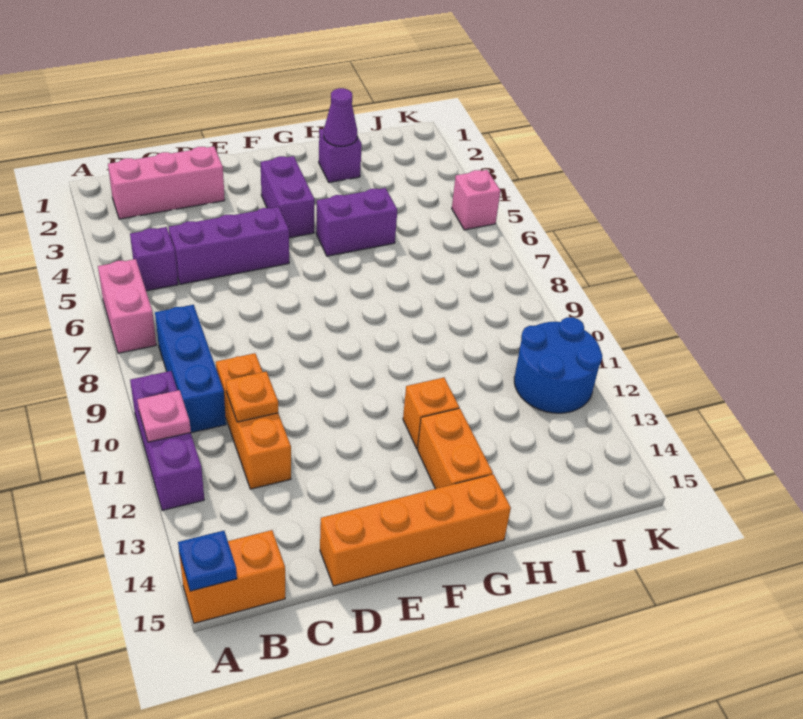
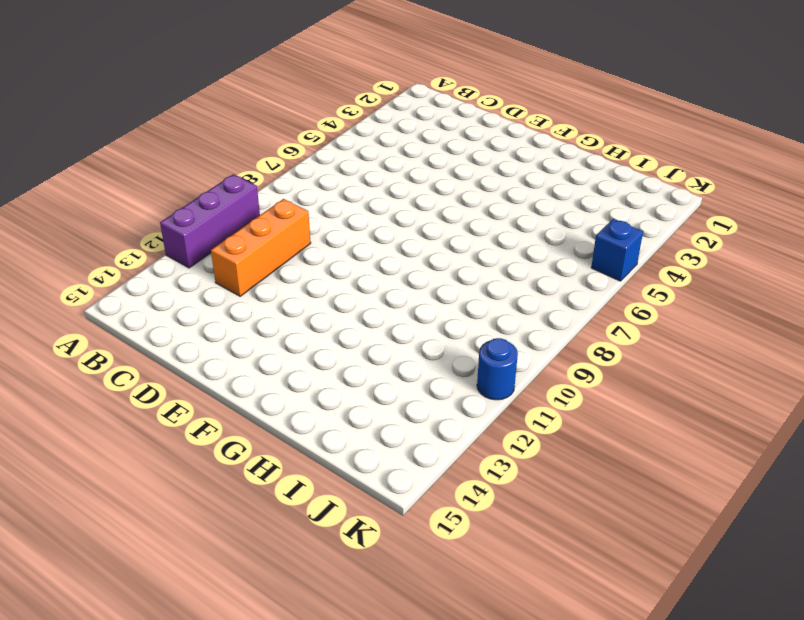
blue brick K5 level 1 -> pink brick K5 level 1
blue round brick K11 level 1 -> blue round brick J11:K12 level 1
none -> pink brick A6:A7 level 1
none -> orange brick A15:B15 level 1
none -> pink brick B2:D2 level 1

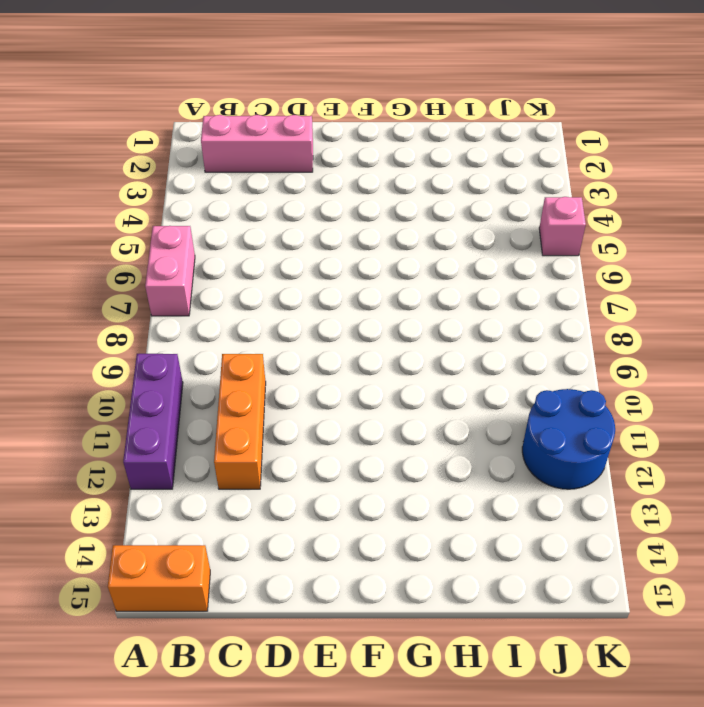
none -> purple brick B5 level 1
none -> blue brick B8:B10 level 1
none -> purple brick C5:E5 level 1

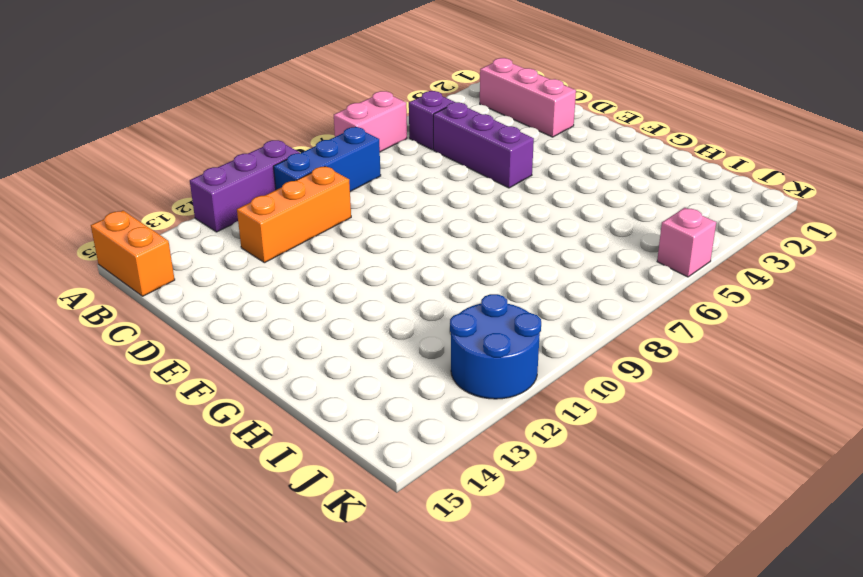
none -> orange brick D15:G15 level 1
none -> purple brick F3:F4 level 1
none -> purple brick G5:H5 level 1

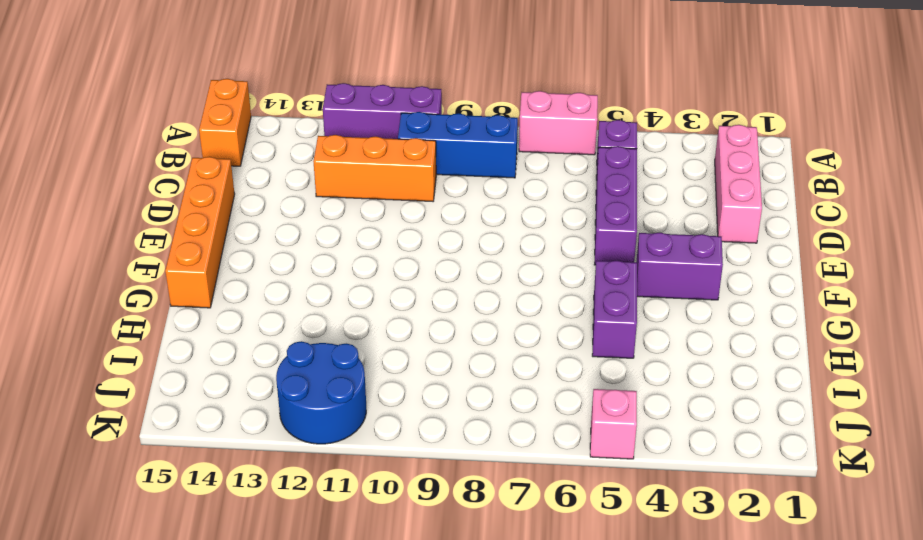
none -> orange brick G12 level 1
none -> orange brick G13:G14 level 1
none -> purple brick H2 level 1

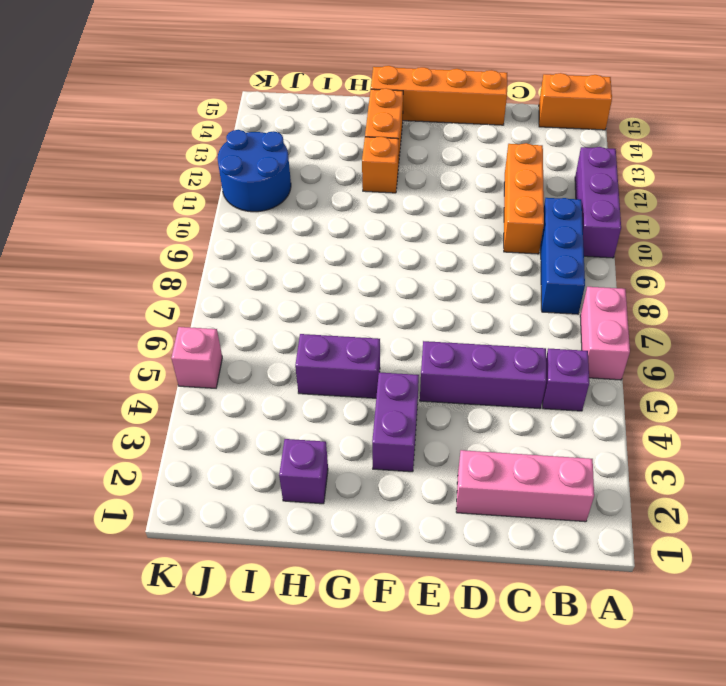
none -> pink plate A11 level 2
none -> blue plate A15 level 2
none -> orange plate C11 level 2

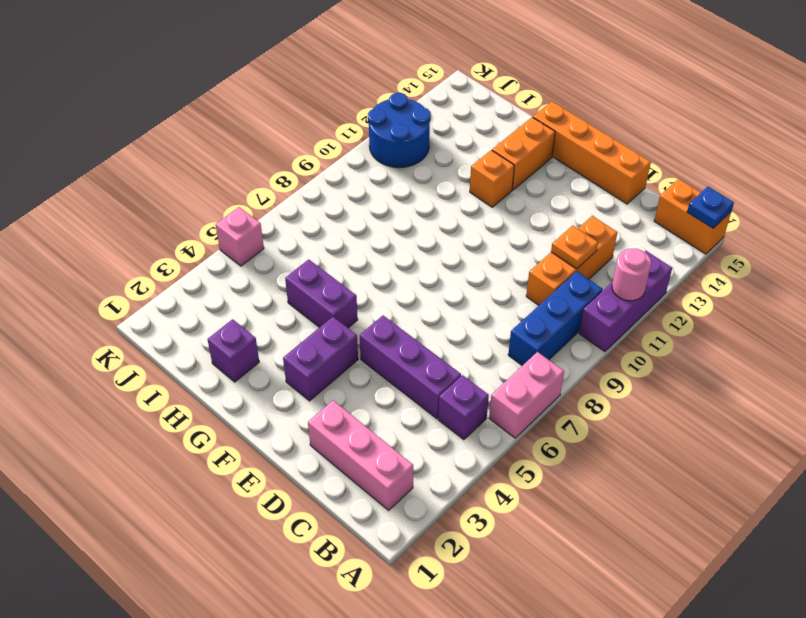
pink round brick A11 level 2 -> pink plate A11 level 2
none -> purple cone H2 level 2

